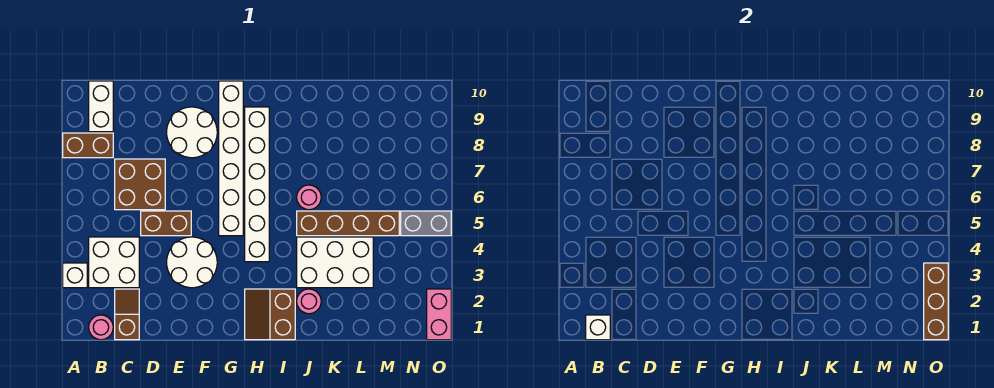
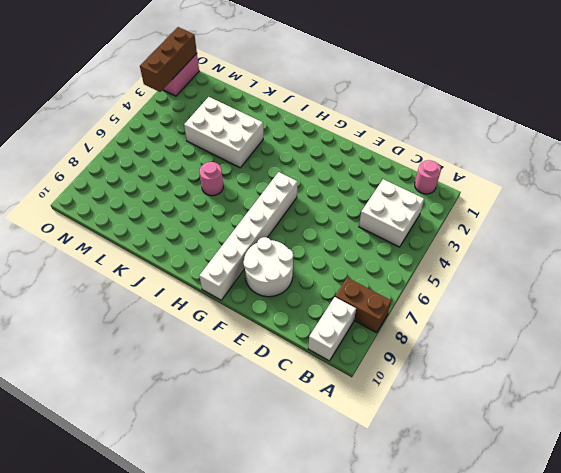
none -> white brick A3 level 1
none -> brown slope C1:C2 level 1 top 1
none -> brown brick C6:D7 level 1

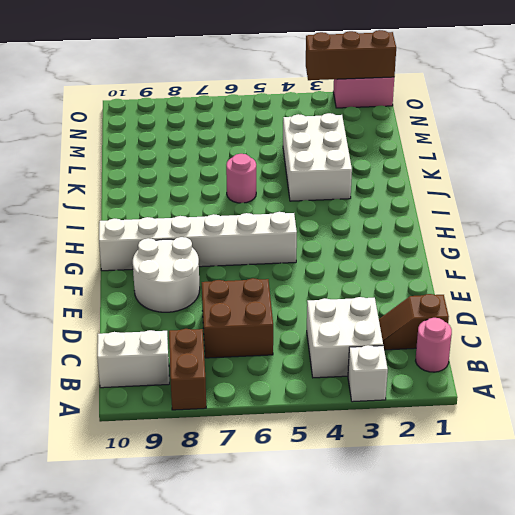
none -> brown brick D5:E5 level 1
none -> white round brick E3:F4 level 1
none -> brown slope H1:I2 level 1 top I

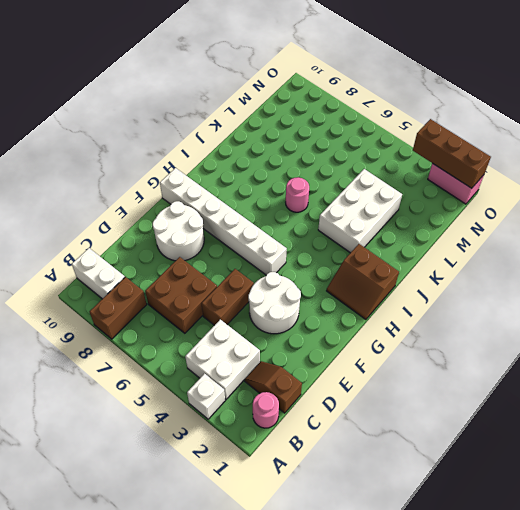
none -> white brick H4:H9 level 1
none -> pink round brick J2 level 1
none -> brown brick J5:M5 level 1

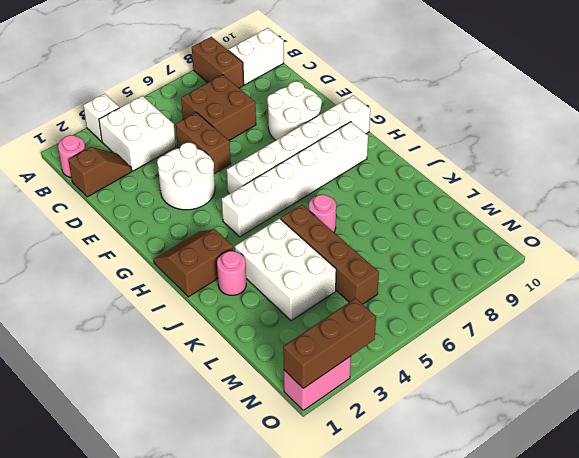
none -> grey brick N5:O5 level 1
none -> white brick B1 level 2

